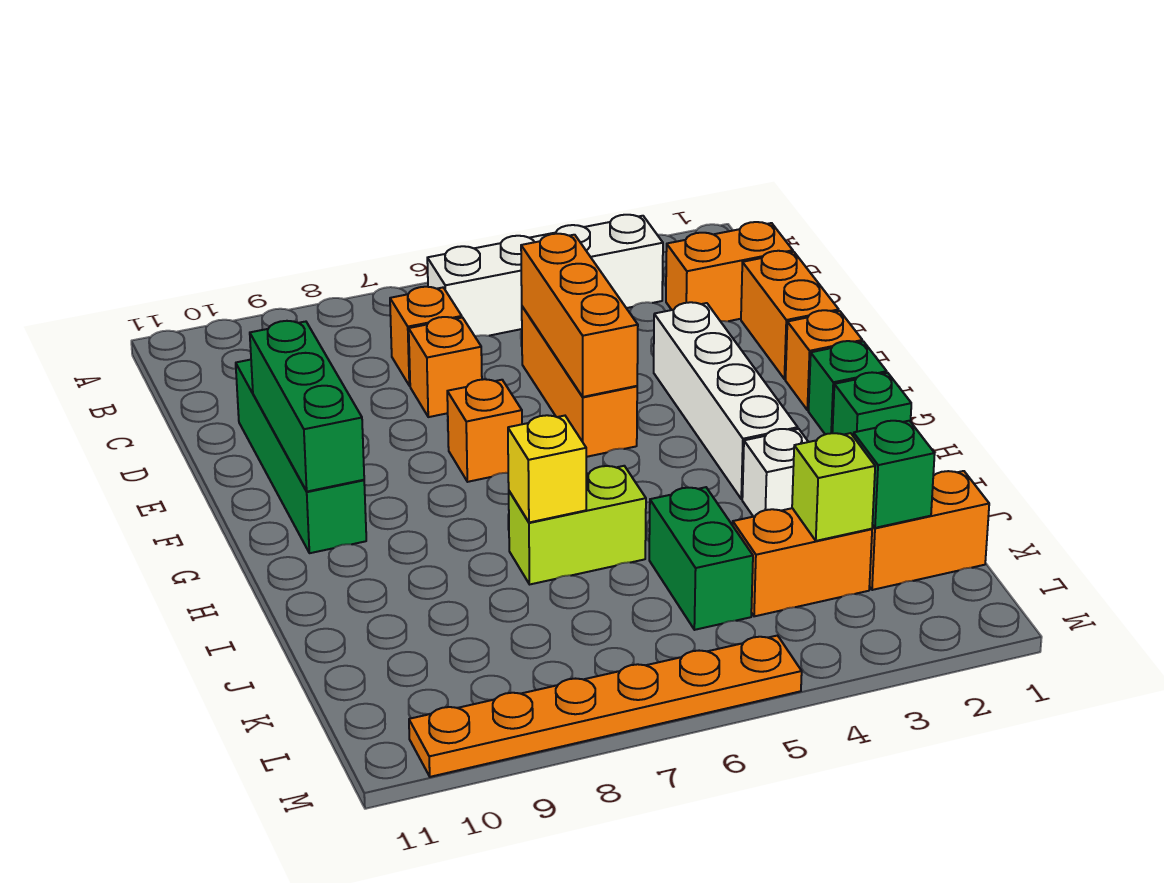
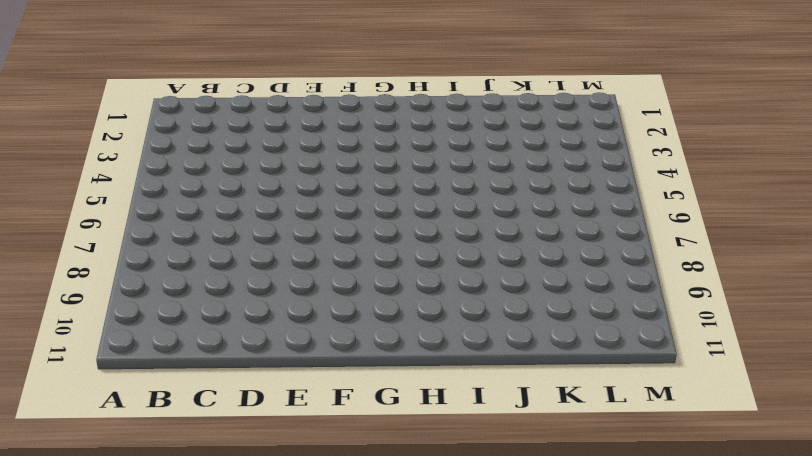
none -> white brick B3:B6 level 1
none -> orange brick C1:C2 level 1
none -> orange brick C7 level 1

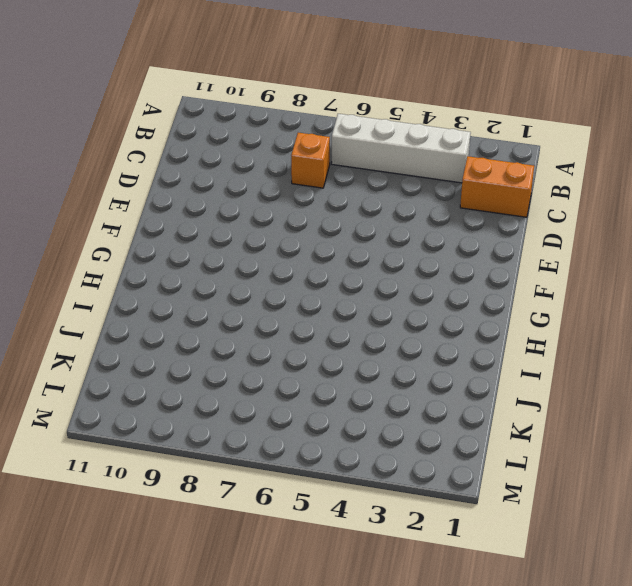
none -> orange brick D1:E1 level 1
none -> orange brick D5:F5 level 1
none -> orange brick D7 level 1

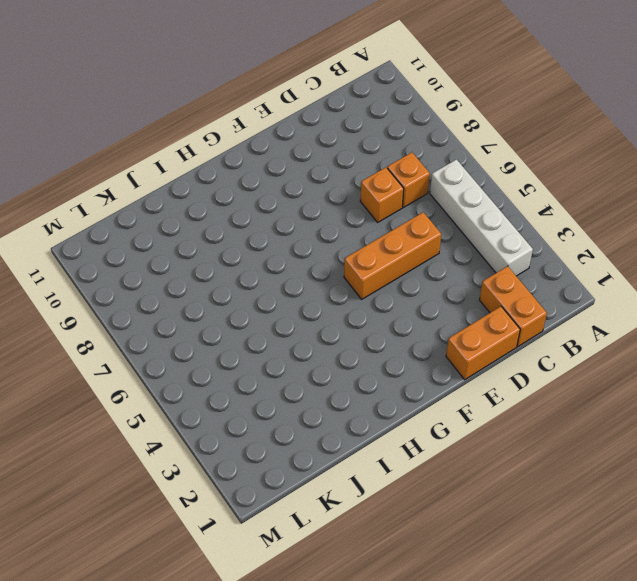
none -> green brick D10:G10 level 1
none -> white brick E3:H3 level 1
none -> orange brick F1 level 1

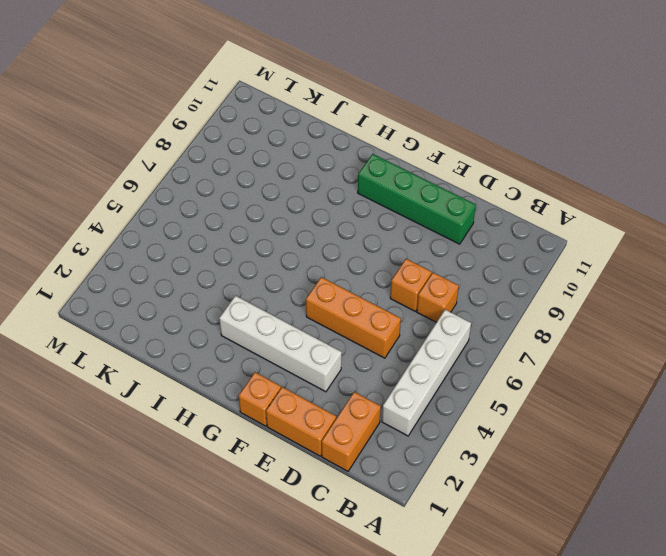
none -> orange brick F7 level 1
none -> green brick G1 level 1
none -> green brick H1 level 1

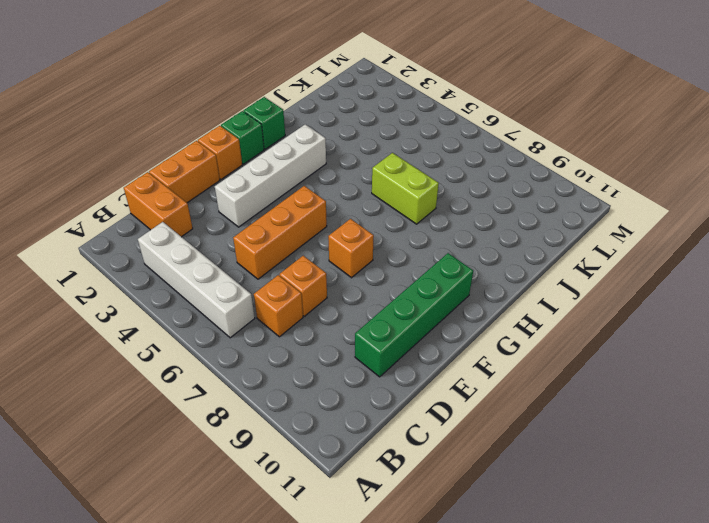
none -> white brick I3 level 1
none -> green brick J5:K5 level 1
none -> orange brick K1:K2 level 1

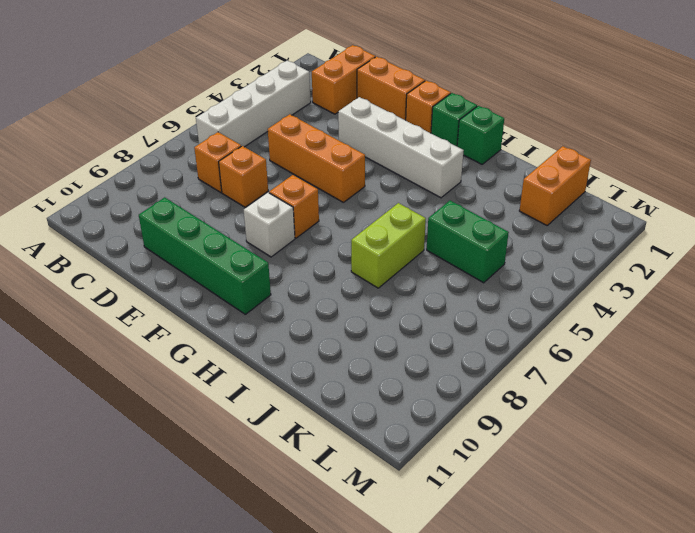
white brick F8 level 1 -> white brick I3 level 1
none -> orange brick K3:K4 level 1
none -> orange plate M5:M10 level 1
none -> orange brick D5:F5 level 2

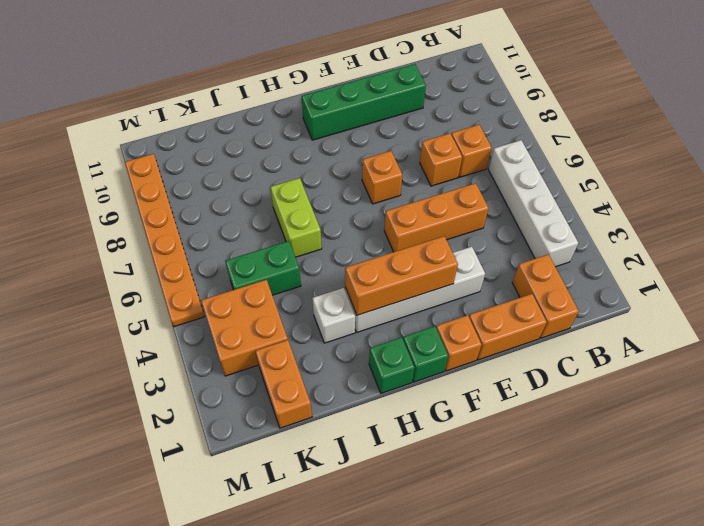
orange brick F3:H3 level 2 -> orange brick D5:F5 level 2
orange brick K3:L4 level 1 -> orange brick K3:K4 level 1
none -> green brick E10:G10 level 2
none -> yellow brick I7 level 2
none -> green brick K2 level 2

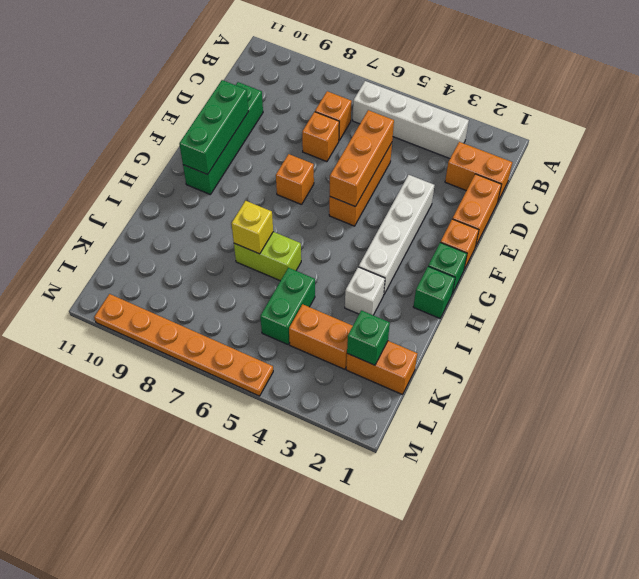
none -> lime brick K3 level 2

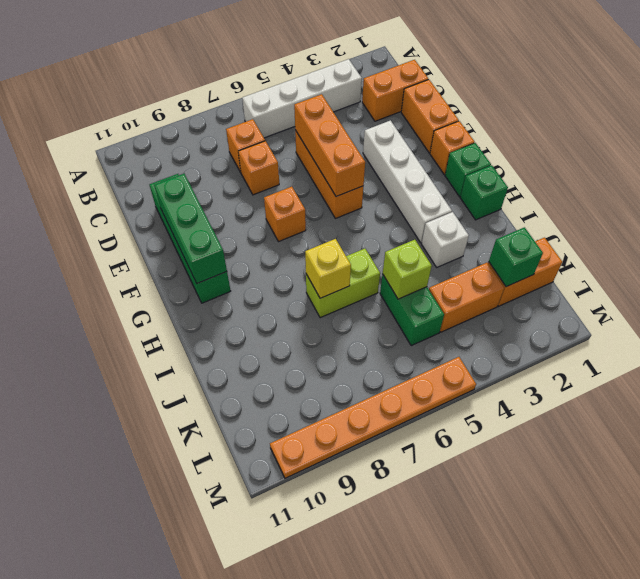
lime brick J5 level 2 -> lime brick K3 level 2

